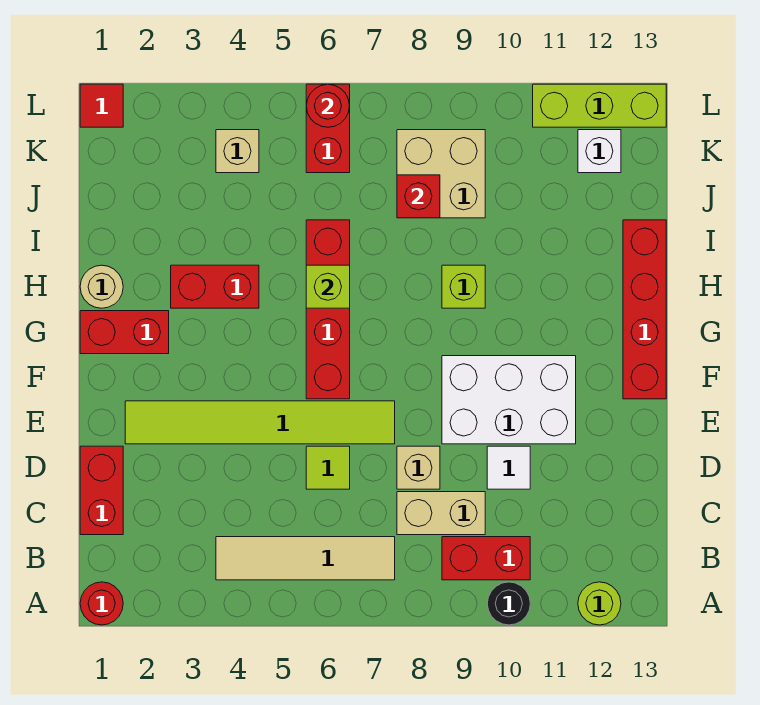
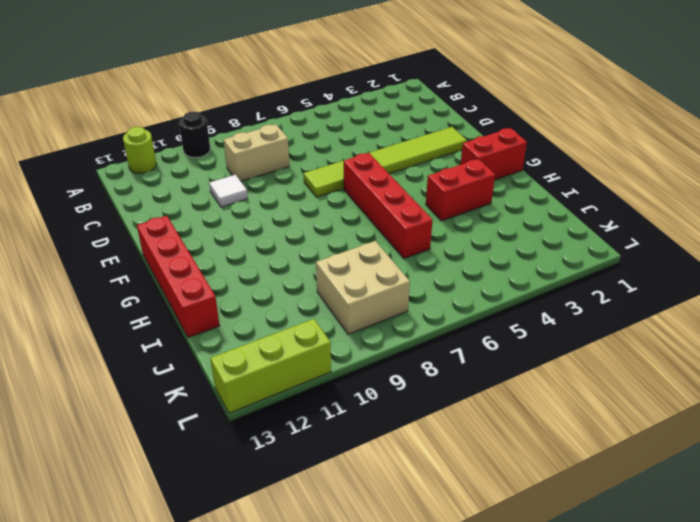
none -> red round brick A1 level 1
none -> tan tile B4:B7 level 1
none -> red brick B9:B10 level 1

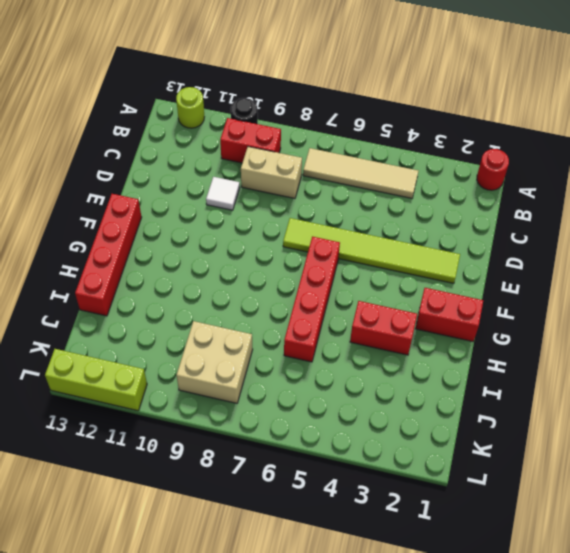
none -> red brick C1:D1 level 1
none -> lime tile D6 level 1
none -> tan brick D8 level 1

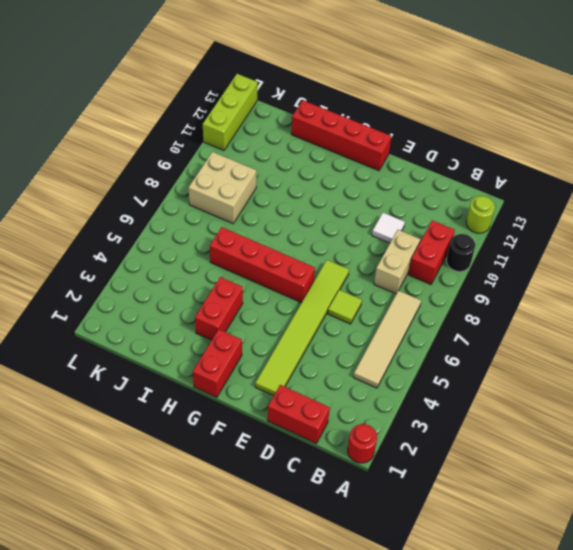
none -> tan brick D8 level 1
none -> white brick E9:F11 level 1
none -> tan round brick H1 level 1

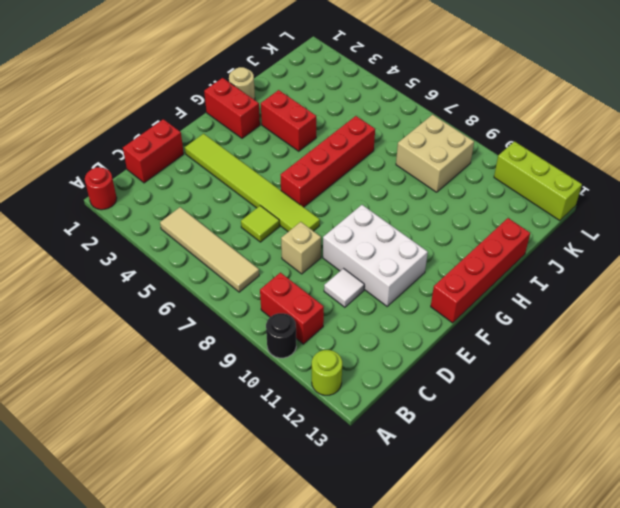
none -> tan brick C8:C9 level 1
none -> lime brick H9 level 1
none -> tan brick K4 level 1

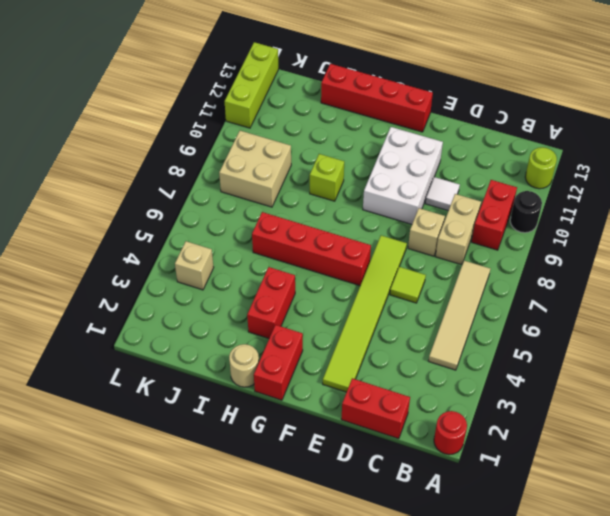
none -> red brick K6:L6 level 1
none -> white brick K12 level 1
none -> red tile L1 level 1

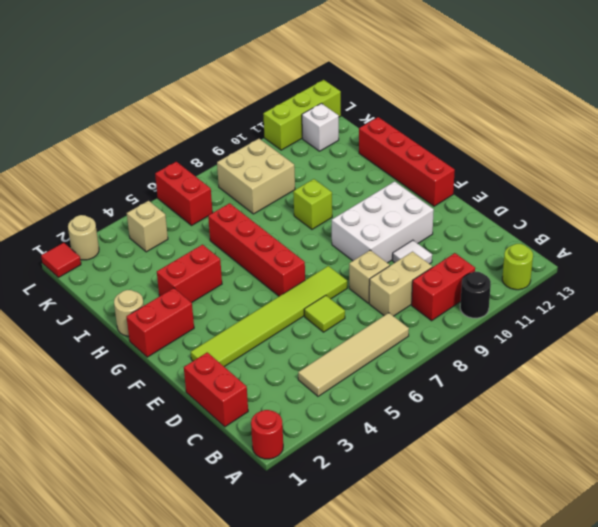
tan round brick L2 level 1 -> none
none -> lime brick H6 level 2
none -> red brick J8 level 2
none -> red round brick L6 level 2

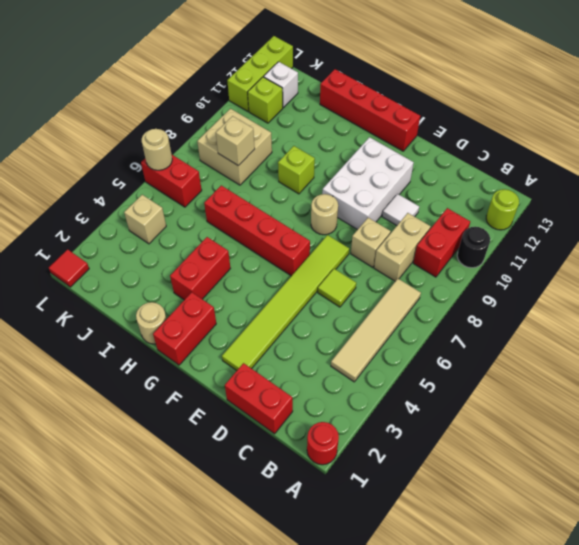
tan round brick F8 level 1 -> none
tan brick J8 level 2 -> red brick J8 level 2
lime brick K11 level 1 -> lime brick H6 level 2
tan round brick L6 level 2 -> red round brick L6 level 2

